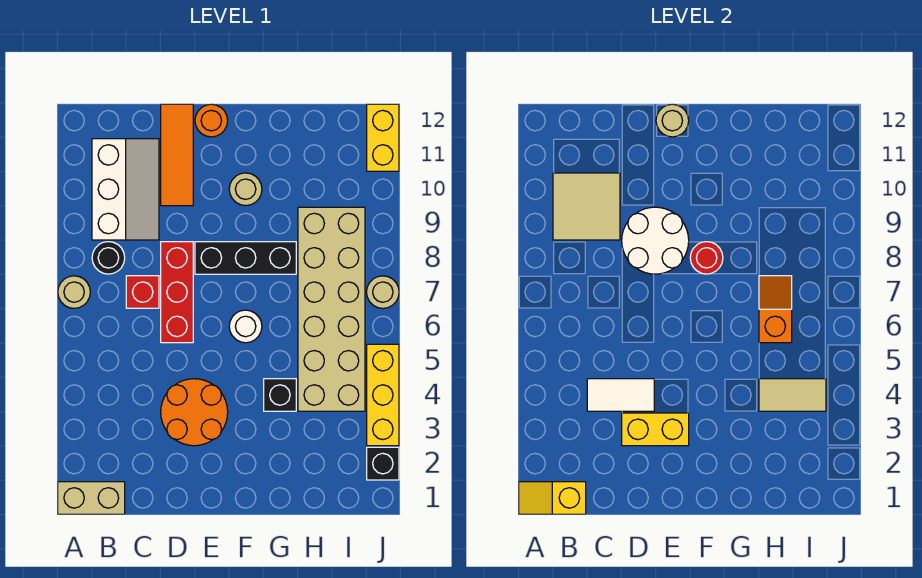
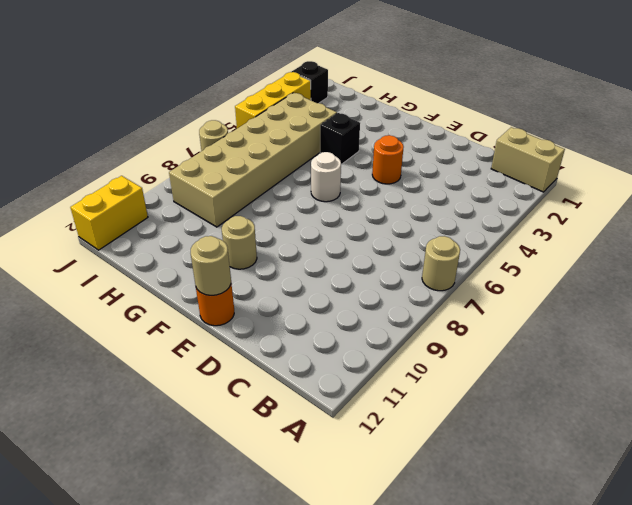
orange round brick E4 level 1 -> orange round brick D3:E4 level 1
none -> black round brick B8 level 1
none -> white slope B9:C11 level 1 top B
none -> red brick C7 level 1

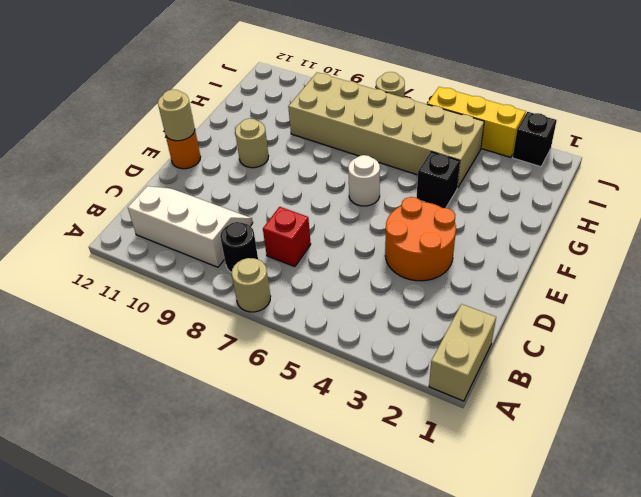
none -> red brick D6:D8 level 1
none -> orange tile D10:D12 level 1
none -> black brick E8:G8 level 1

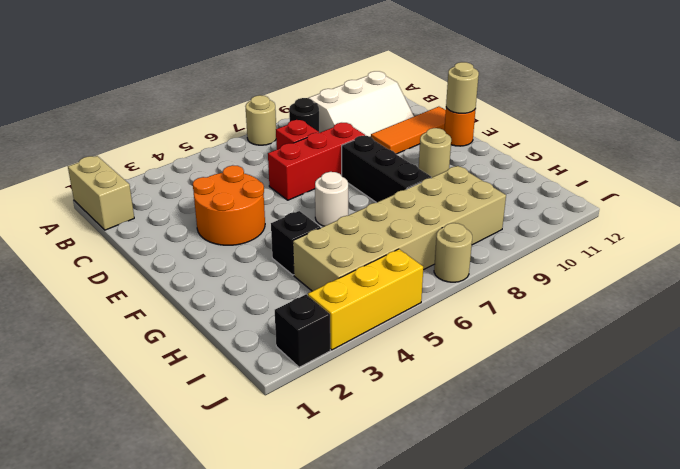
none -> yellow brick J11:J12 level 1
none -> yellow slope A1:B1 level 2 top B
none -> tan tile B9:C10 level 2

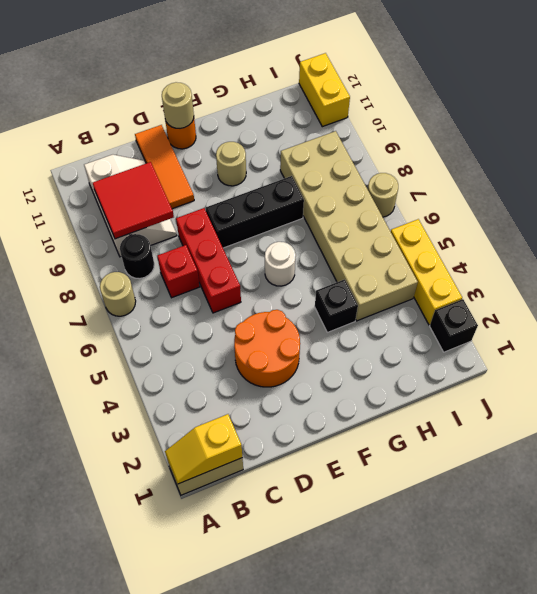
red tile B9:C10 level 2 -> tan tile B9:C10 level 2
none -> white tile C4:D4 level 2
none -> yellow brick D3:E3 level 2
none -> white round brick D8:E9 level 2

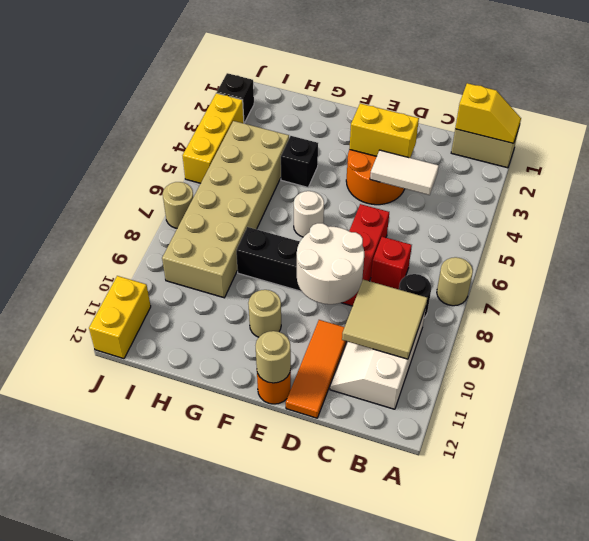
none -> red round brick F8 level 2
none -> tan tile H4:I4 level 2
none -> orange slope H6:H7 level 2 top 6

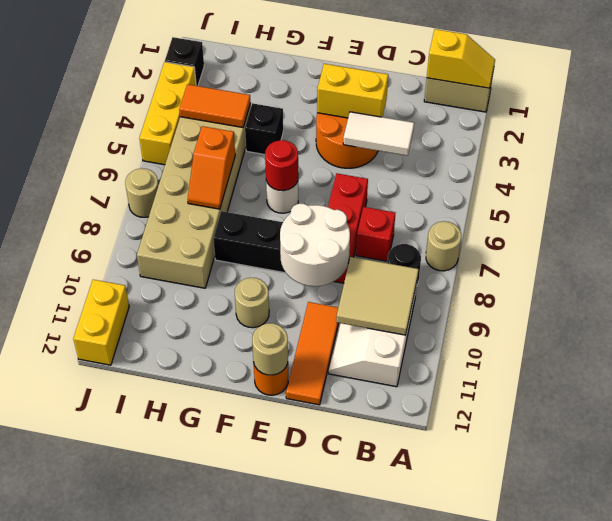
red round brick F6 level 2 -> red round brick F8 level 2
orange tile H4:I4 level 2 -> tan tile H4:I4 level 2

